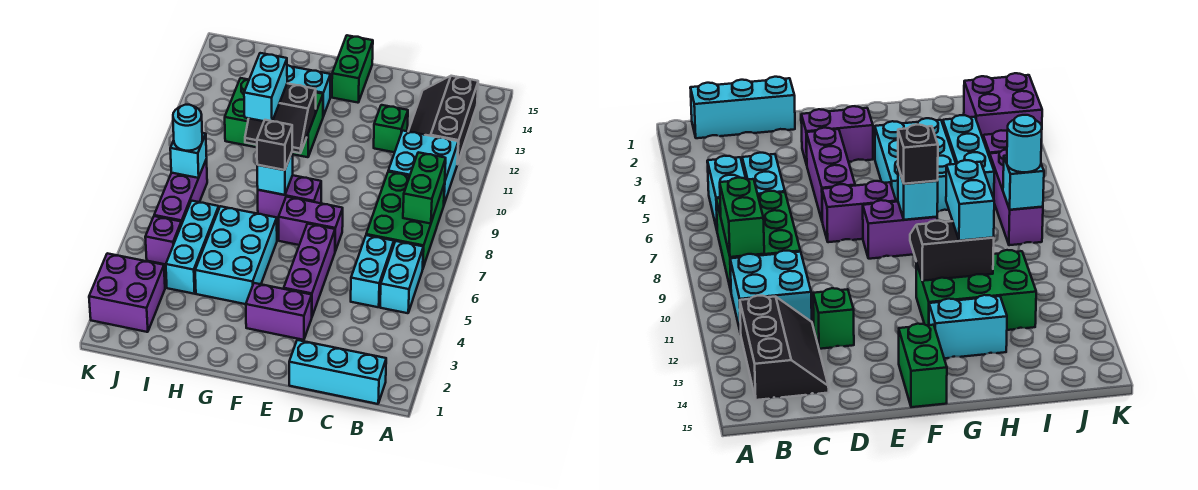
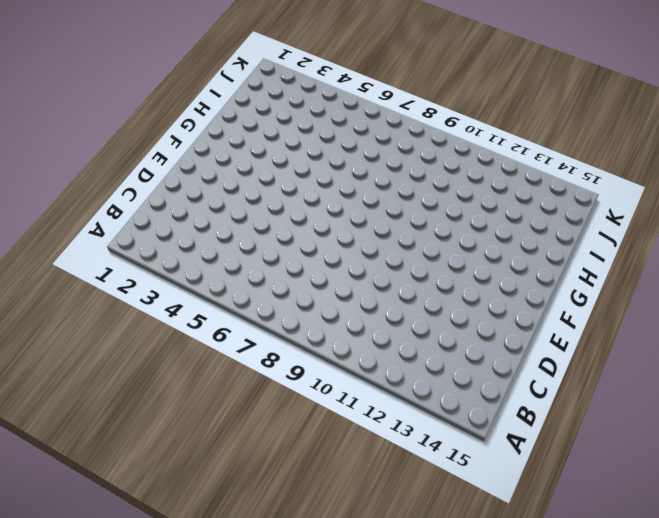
none -> cyan brick B1:D1 level 1
none -> cyan brick B5:B6 level 1
none -> green brick B7:C9 level 1

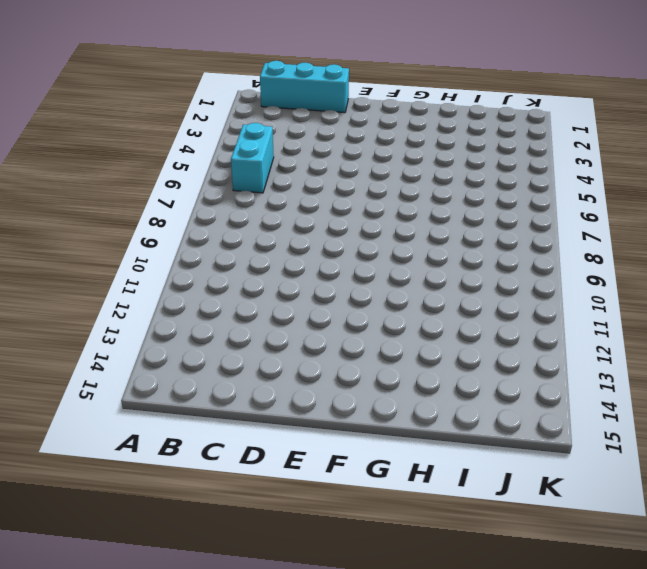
none -> green brick B7:C9 level 1
none -> cyan brick B10:C11 level 1
none -> black slope B12:C14 level 1 top B

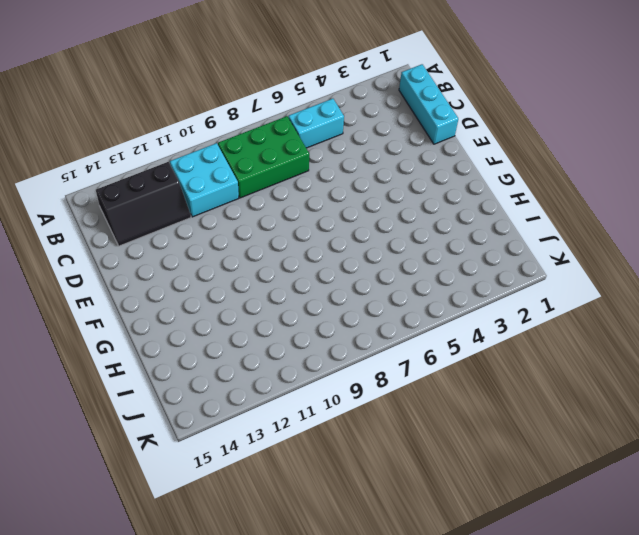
none -> cyan brick C5:C6 level 1
none -> green brick D12 level 1
none -> purple brick E3:F3 level 1

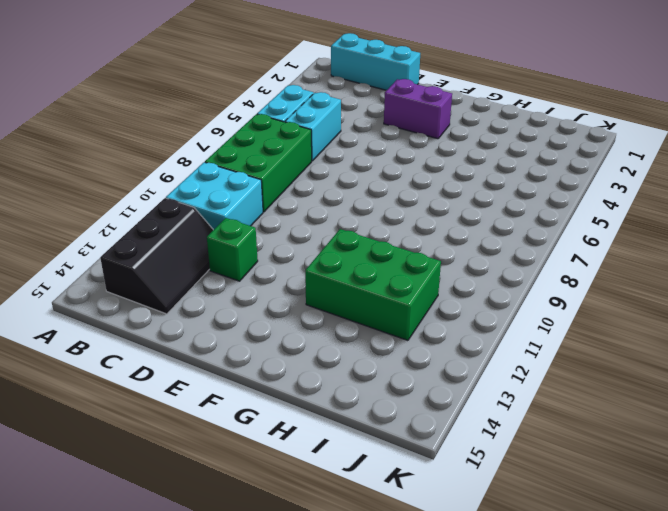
none -> purple brick E4:E6 level 1
none -> purple brick E7:F7 level 1
none -> purple brick F8:G8 level 1

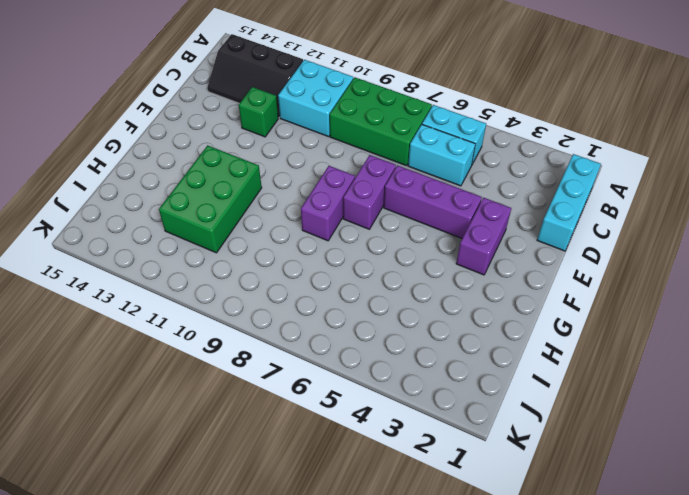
none -> green brick F14:F15 level 1
none -> cyan brick G4:H6 level 1
none -> cyan brick G13:H13 level 1

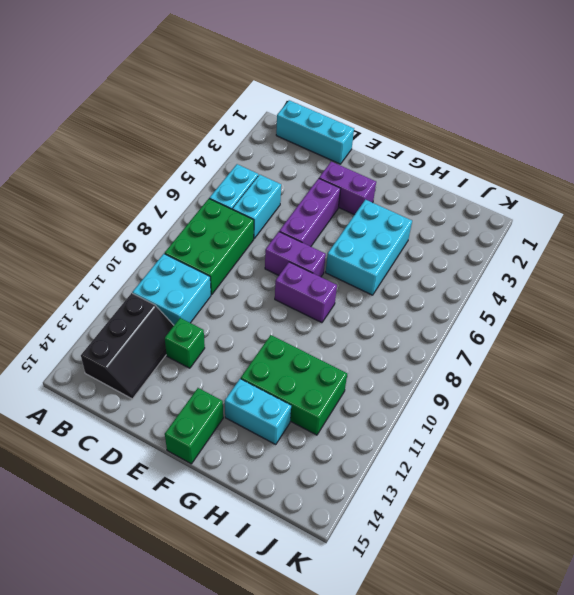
none -> cyan brick I4:I6 level 1
none -> purple brick J2:K3 level 1
none -> purple brick J5 level 1

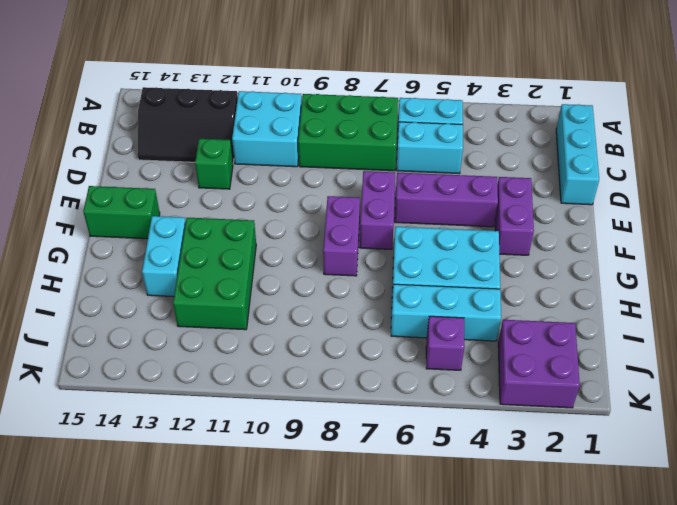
none -> purple brick J6:J8 level 1
none -> green brick B8:B9 level 2
none -> cyan brick G8 level 2

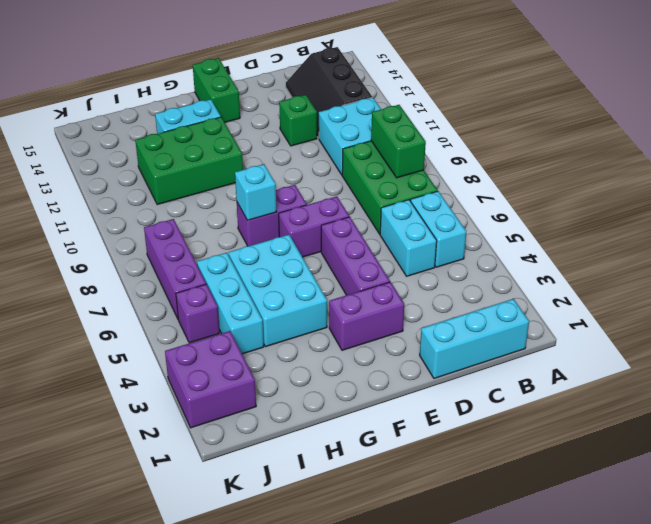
none -> black slope G10:H11 level 2 top 11
none -> cyan brick J8 level 2
none -> black brick G8 level 3

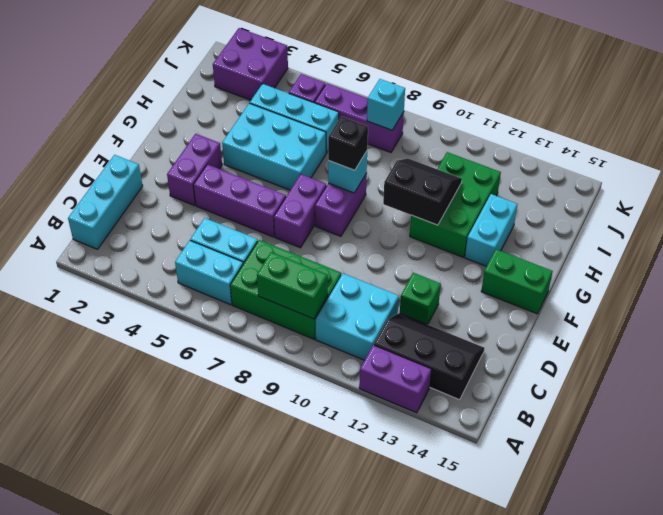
purple brick A12:A13 level 1 -> none
black slope G10:H11 level 2 top G -> black slope G10:H11 level 2 top 11
none -> cyan brick H10:H11 level 3
none -> cyan round brick J8 level 3

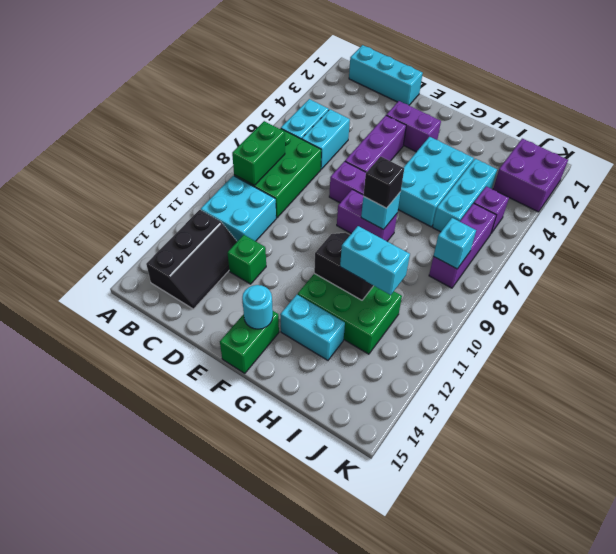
cyan round brick F14 level 2 -> cyan round brick J8 level 3
cyan brick H11:I11 level 3 -> cyan brick H10:H11 level 3

